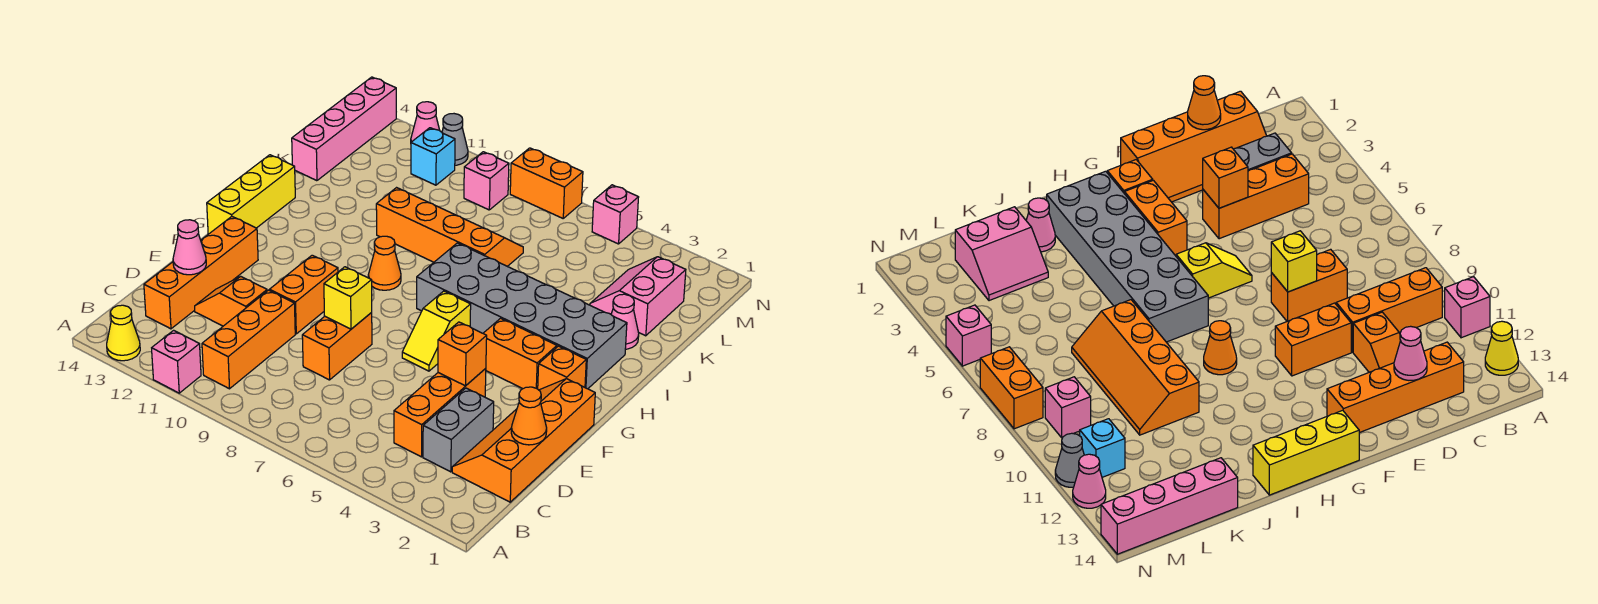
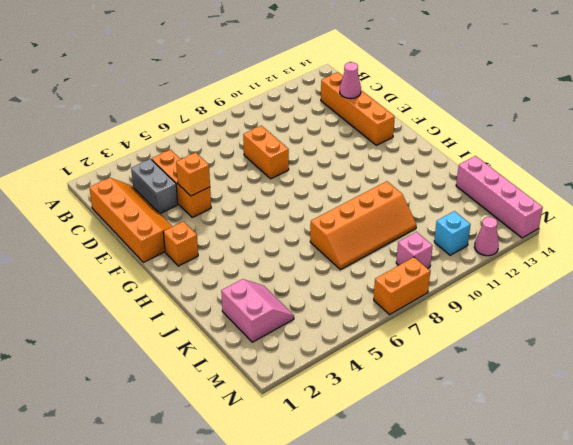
none -> pink brick A11 level 1
none -> yellow cone A13 level 1
none -> orange brick B10:D10 level 1
none -> orange slope D11:D12 level 1 top 11

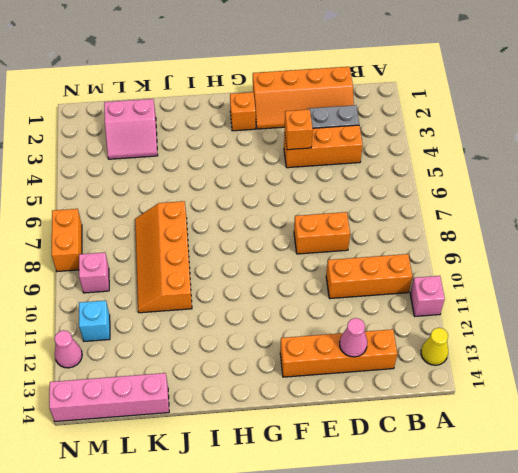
none -> orange slope D11:D12 level 1 top 11
none -> orange brick E10:F10 level 1
none -> yellow slope F6:G6 level 1 top G
none -> orange brick G3:G4 level 1

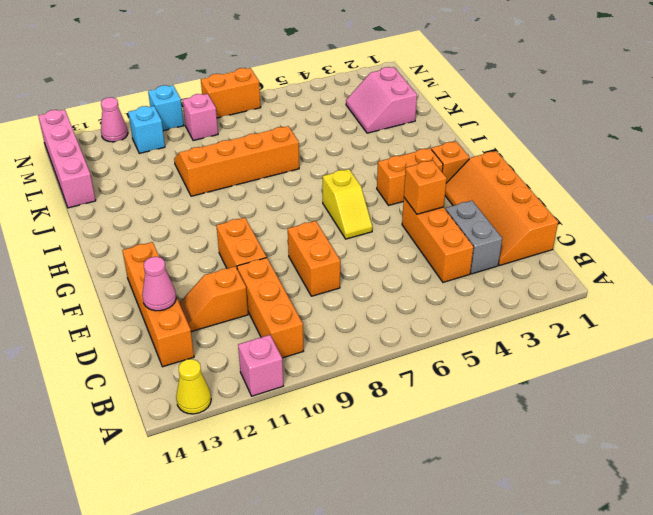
cyan brick N10 level 1 -> none
none -> yellow brick G14:I14 level 1
none -> grey brick H2:I7 level 1
none -> orange cone H9 level 1
none -> pink cone J2 level 1

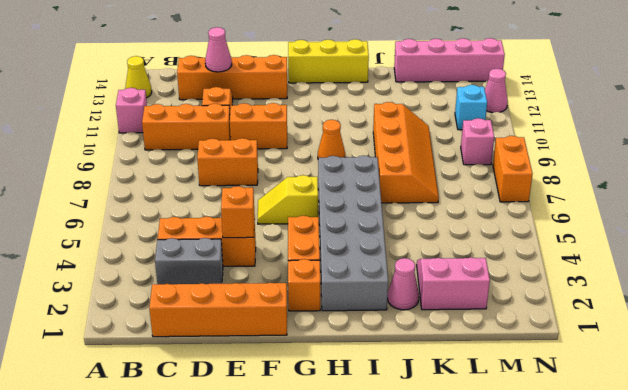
none -> pink brick N5 level 1
none -> grey cone N11 level 1
none -> orange cone D1 level 2
none -> yellow brick E8 level 2

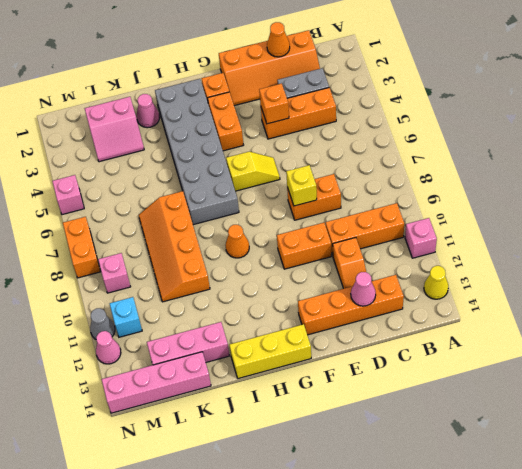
pink brick J13:L13 level 1 -> none

